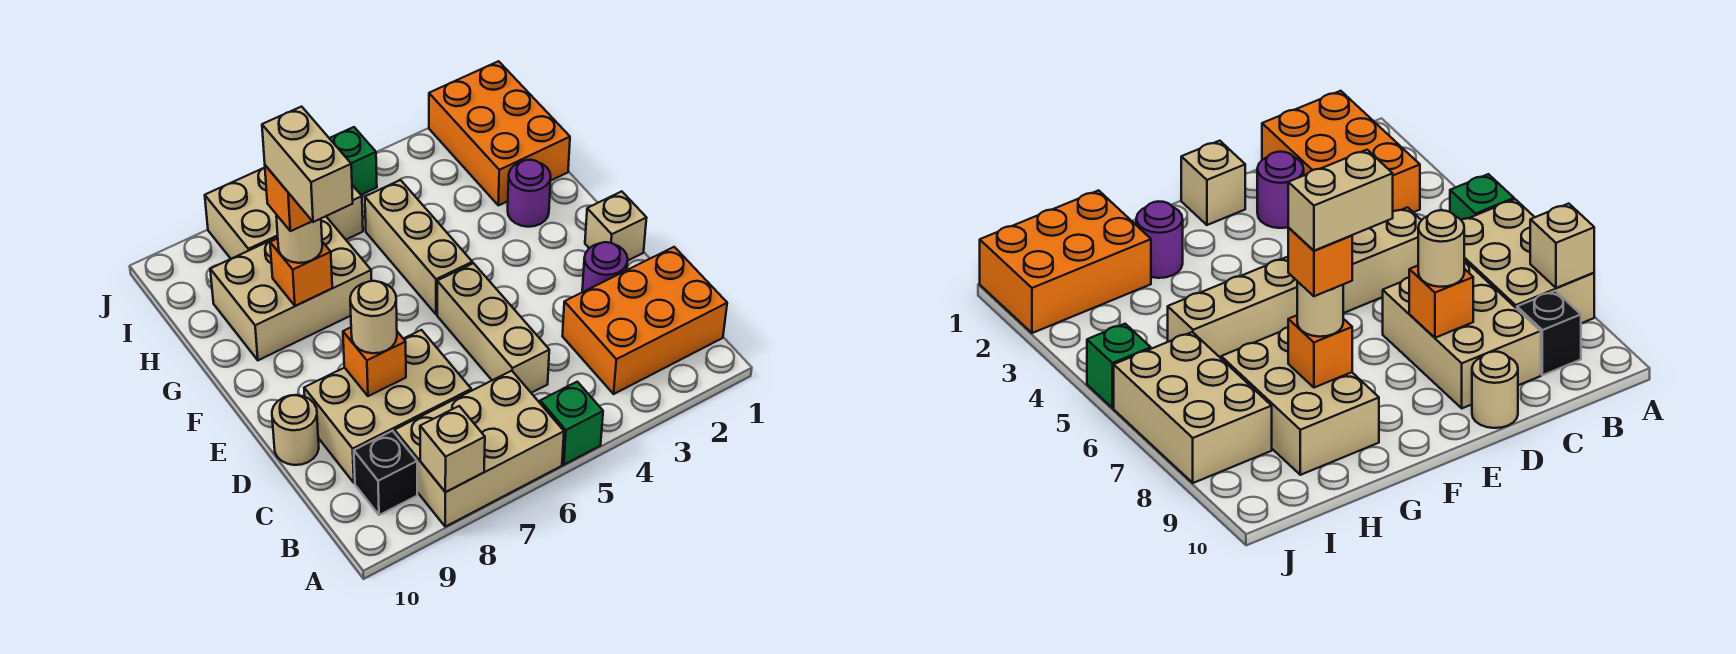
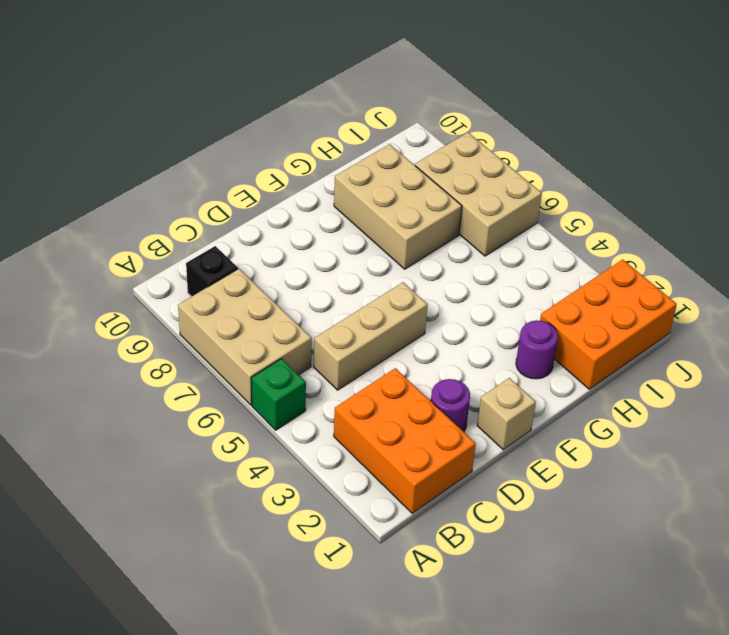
none -> tan brick C7:D9 level 1
none -> tan round brick D10 level 1
none -> tan brick F5:H5 level 1

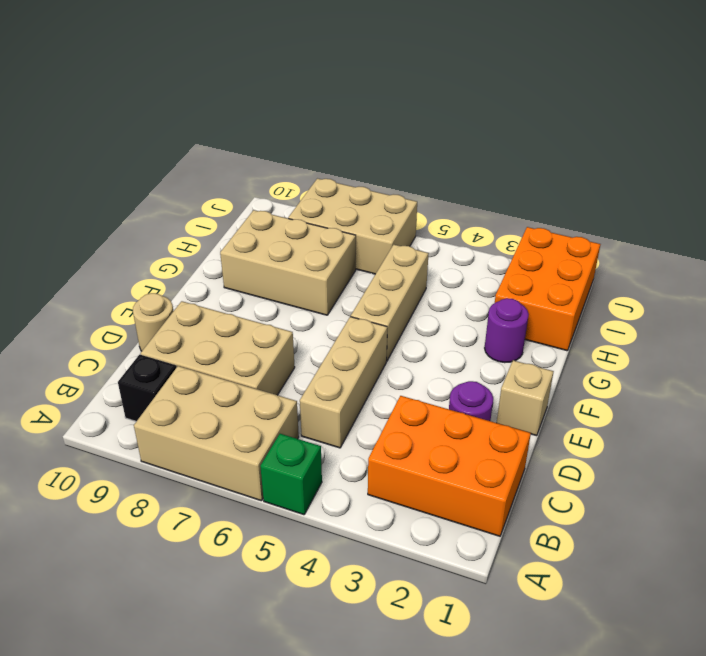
none -> green brick J5 level 1
none -> tan brick A8 level 2
none -> orange brick D8 level 2

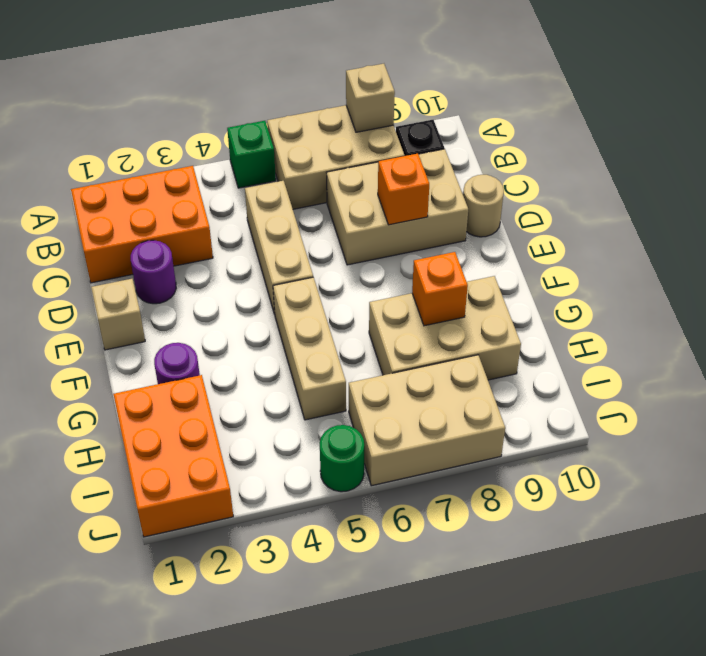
green round brick J5 level 1 -> green brick J5 level 1
none -> tan round brick D8 level 3
none -> tan round brick G8 level 3
none -> orange brick G8 level 4

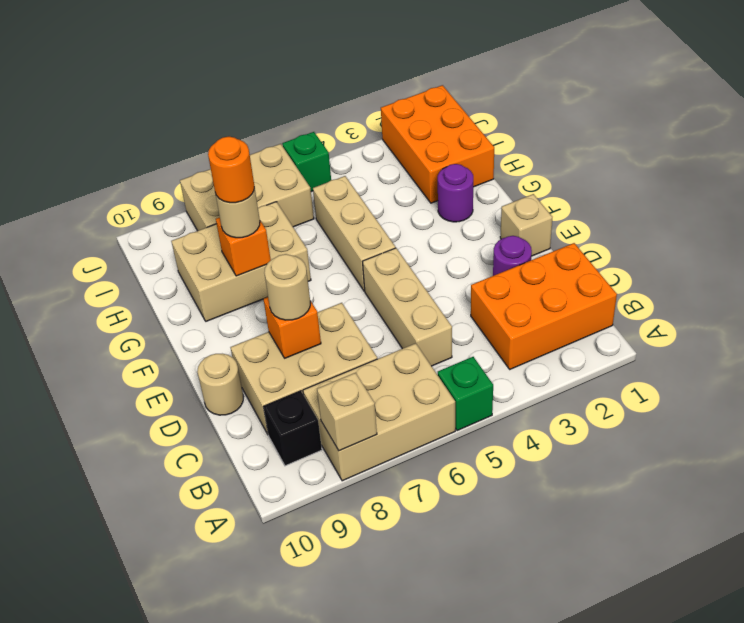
orange round brick G8 level 4 -> orange brick G8 level 4
none -> tan brick F8:G8 level 5

